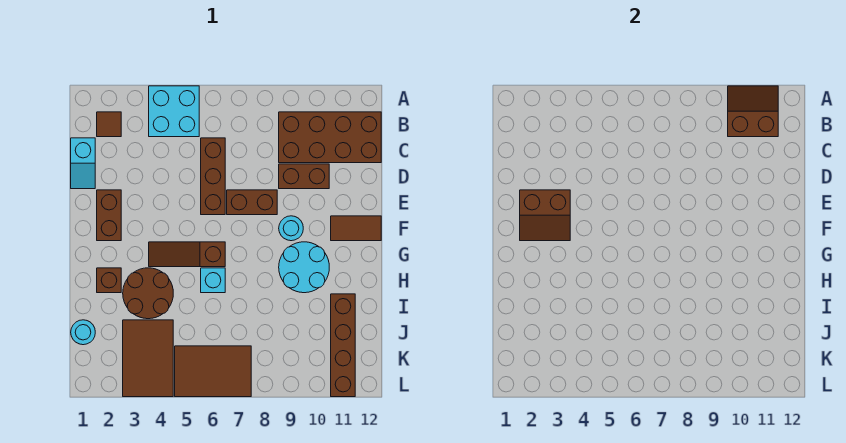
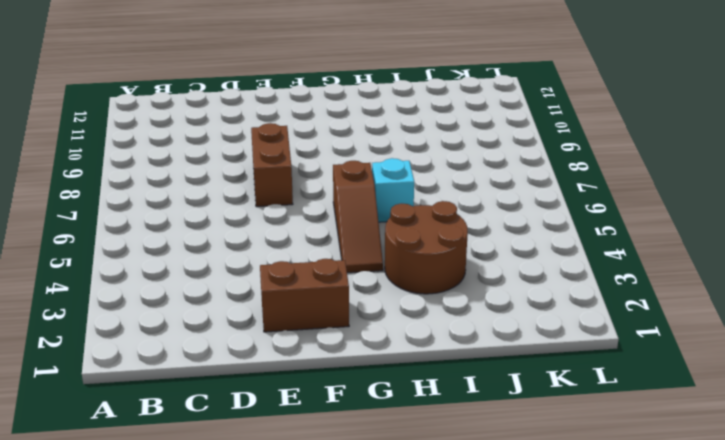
none -> cyan brick A4:B5 level 1
none -> brown tile B2 level 1
none -> brown brick B9:C12 level 1

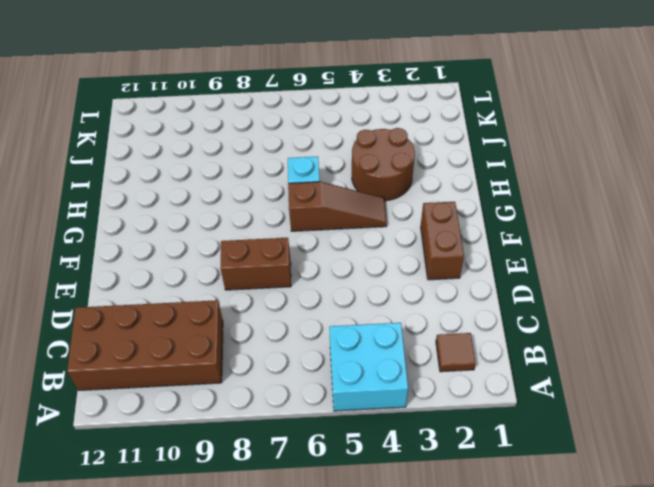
none -> cyan slope C1:D1 level 1 top C
none -> brown brick C6:E6 level 1
none -> brown brick D9:D10 level 1

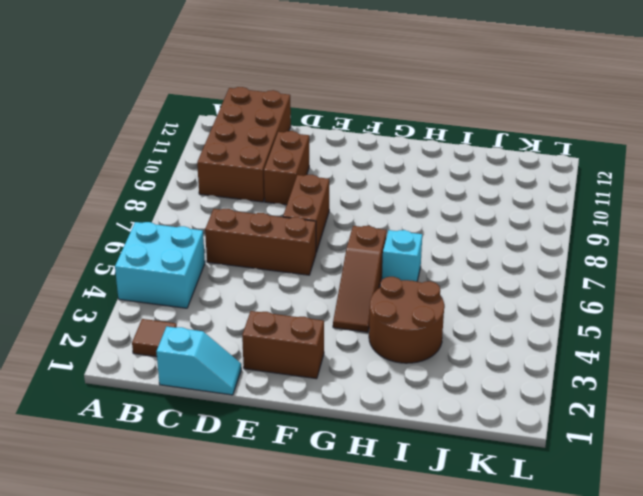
none -> cyan round brick F9 level 1
none -> brown tile F11:F12 level 1
none -> cyan round brick G9:H10 level 1

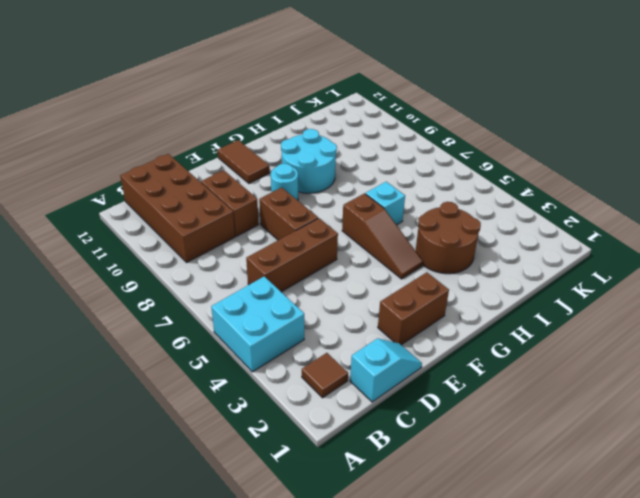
none -> brown brick H2 level 1
none -> brown brick I11:L11 level 1
none -> cyan round brick J1 level 1

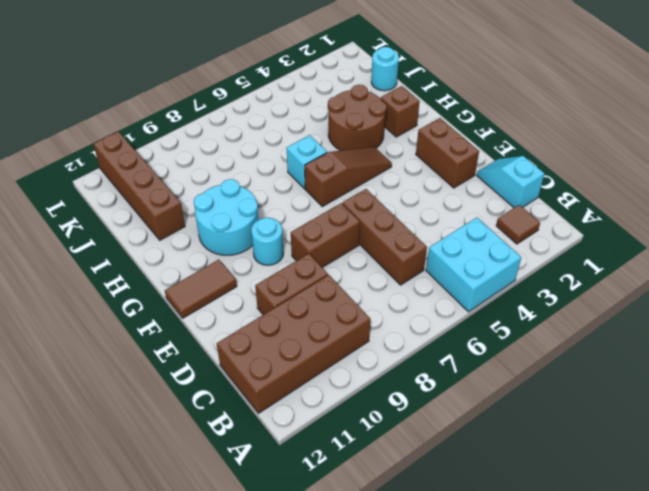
none -> brown tile J3:L4 level 1
none -> brown tile K5:L7 level 1
none -> brown slope A10:B11 level 2 top B

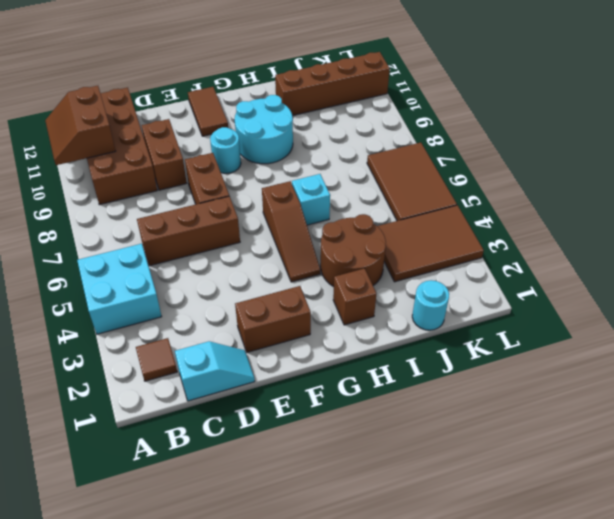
none -> brown slope E2:F3 level 2 top E

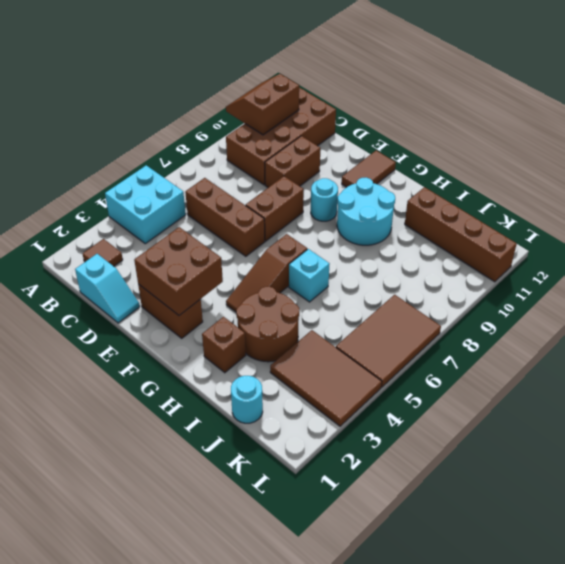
brown brick E2:F3 level 2 -> brown slope E2:F3 level 2 top E

